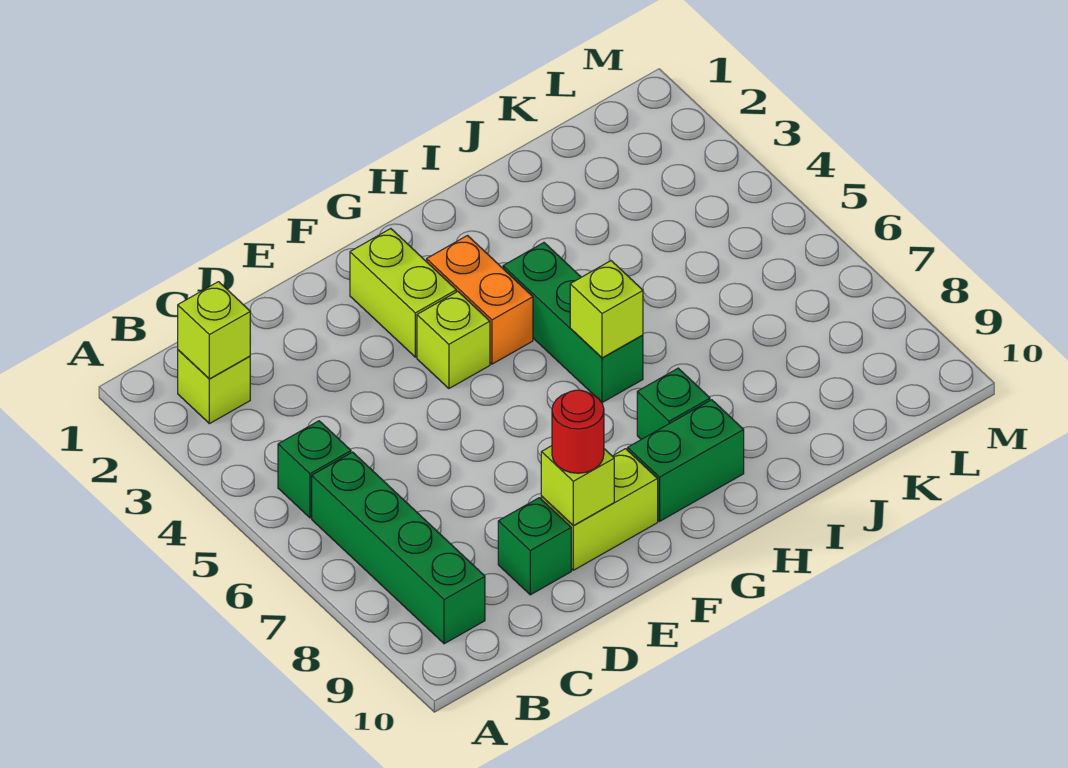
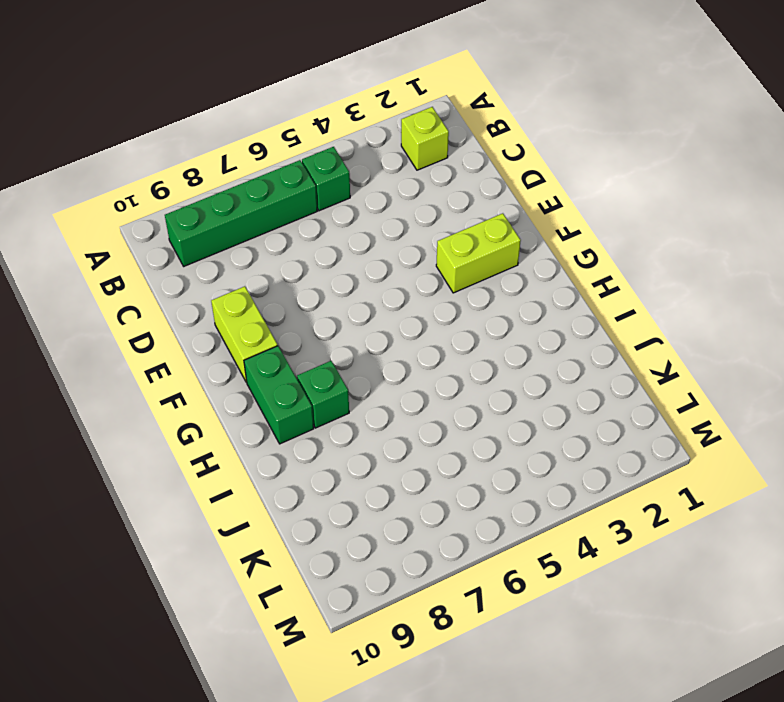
none -> green brick D9 level 1
none -> lime brick F4 level 1
none -> orange brick G3:G4 level 1

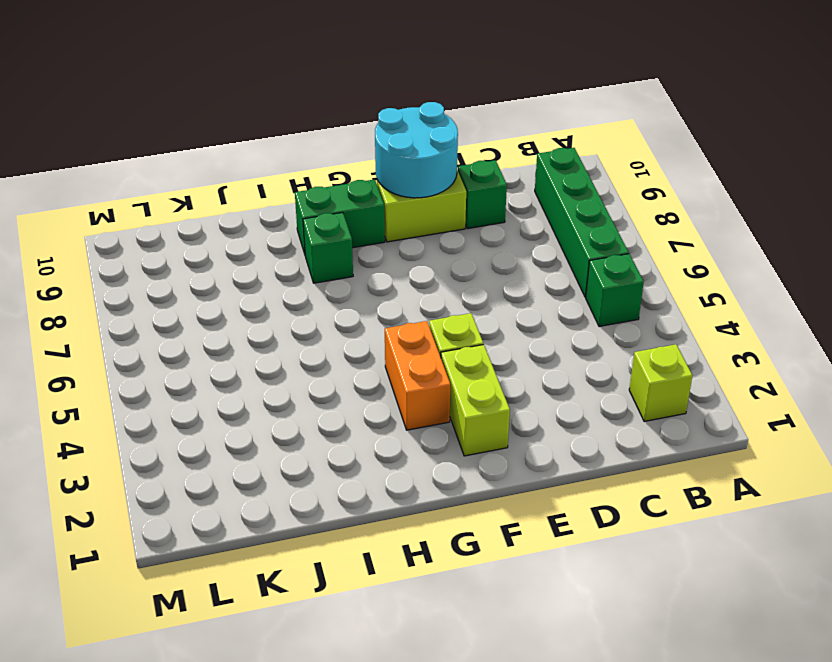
cyan round brick E9:F10 level 2 -> lime brick E9 level 2
none -> green brick H4:H6 level 1
none -> lime brick B2 level 2
none -> lime brick H6 level 2

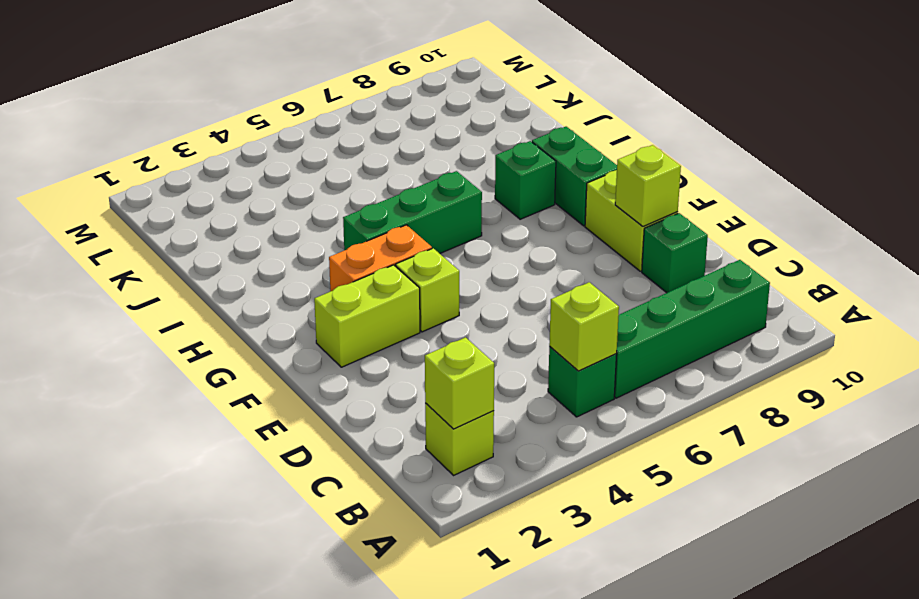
lime brick B5 level 2 -> lime brick H6 level 2
none -> red round brick E9 level 3

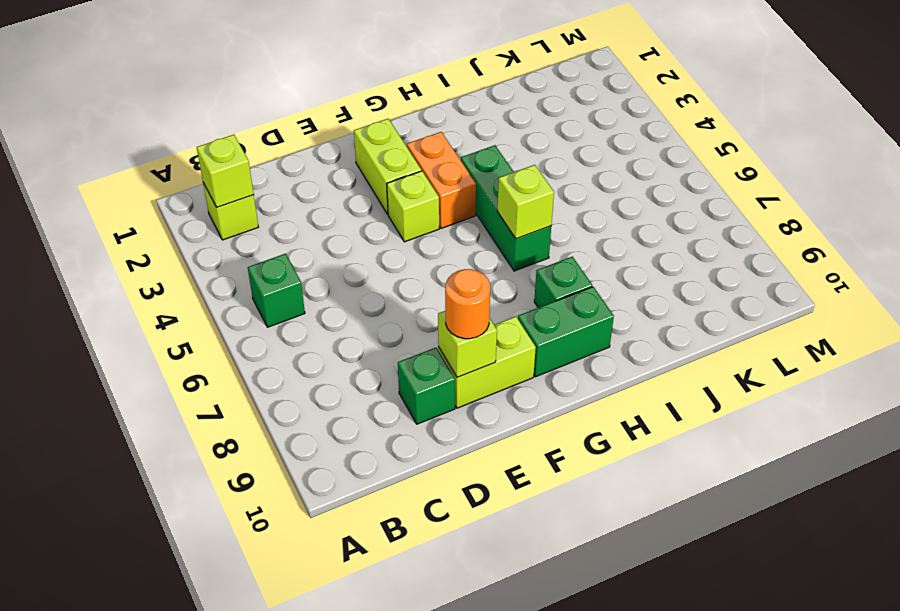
orange round brick E9 level 3 -> red round brick E9 level 3
none -> green brick B6:B9 level 1

